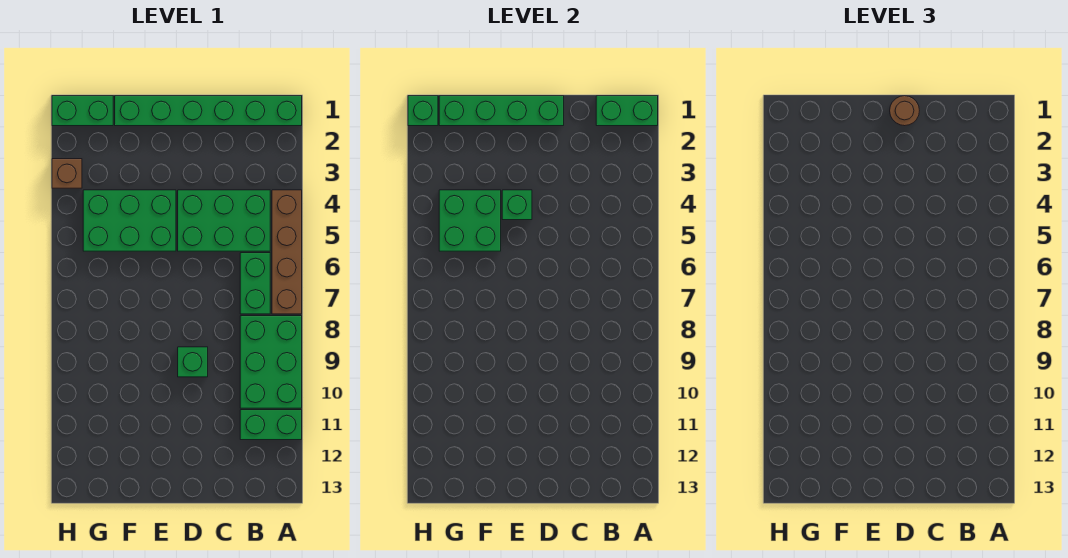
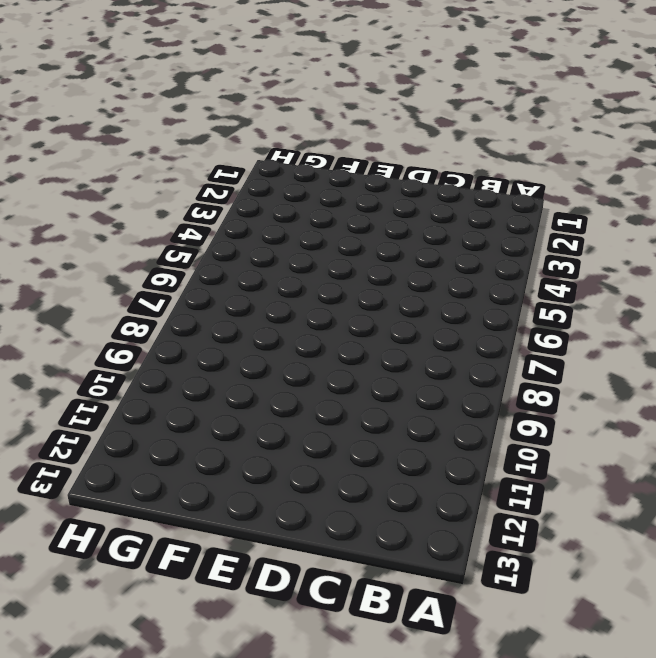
none -> green brick A1:F1 level 1
none -> brown brick A4:A7 level 1
none -> green brick A8:B10 level 1

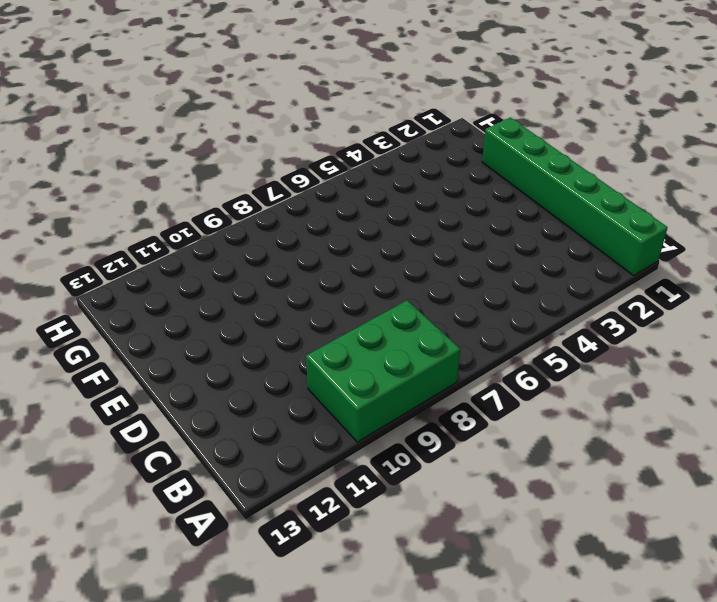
none -> brown brick A4:A7 level 1
none -> green brick A11:B11 level 1
none -> green brick B4:D5 level 1

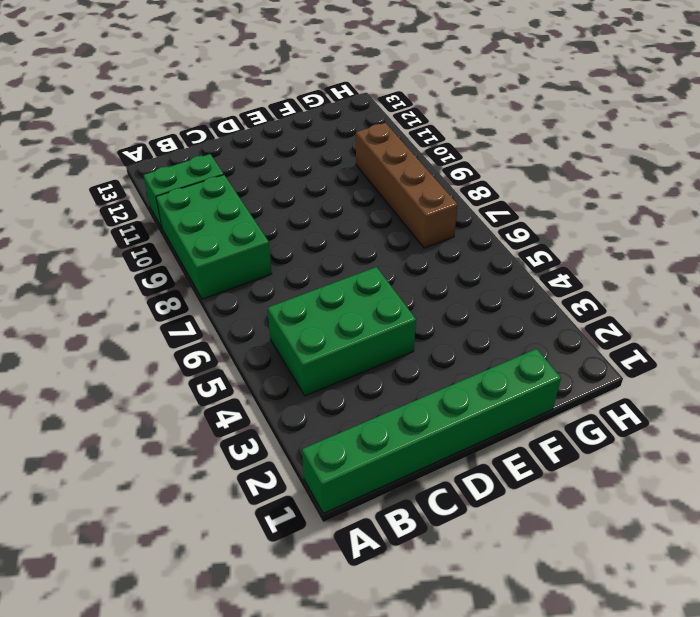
brown brick G7:G10 level 1 -> brown brick A4:A7 level 1
none -> green brick B6:B7 level 1
none -> green brick D9 level 1
none -> green brick E4:G5 level 1

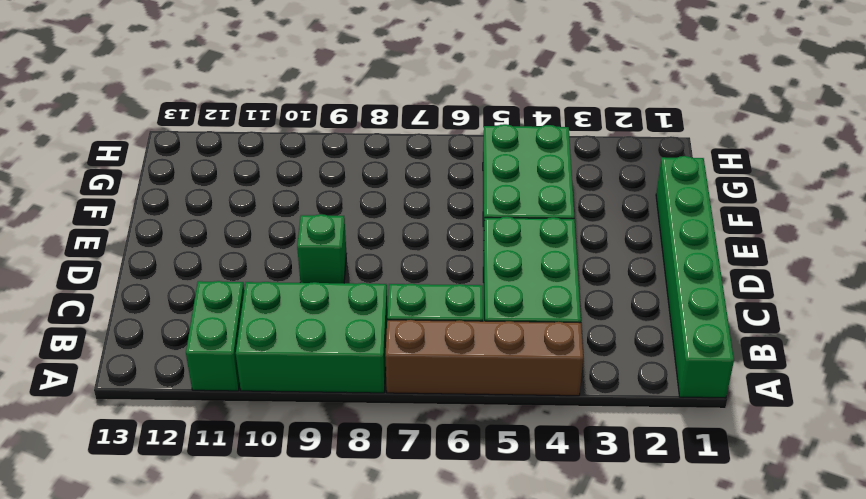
none -> green brick G1:H1 level 1
none -> brown brick H3 level 1
none -> green brick A1:B1 level 2

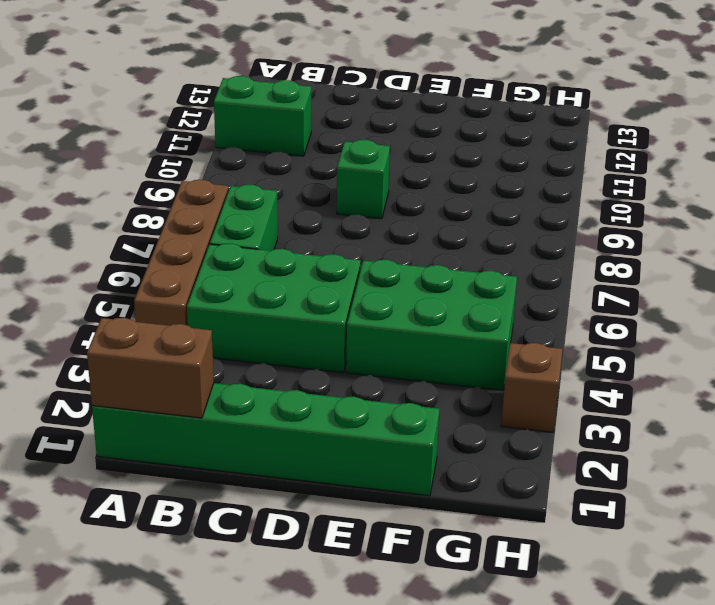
brown brick A1:B1 level 2 -> green brick A1:B1 level 2
none -> green brick A8:B10 level 1
none -> green brick G1:H1 level 1
none -> green brick D1:G1 level 2

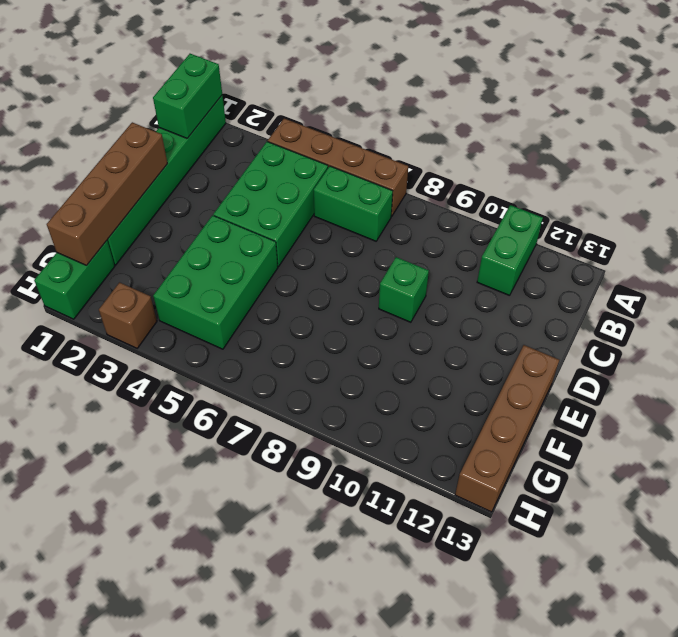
brown brick D1:G1 level 2 -> green brick D1:G1 level 2
brown brick E13:H13 level 1 -> none
none -> green brick A8:B10 level 1
none -> green brick E4 level 2
none -> green brick F4:G5 level 2

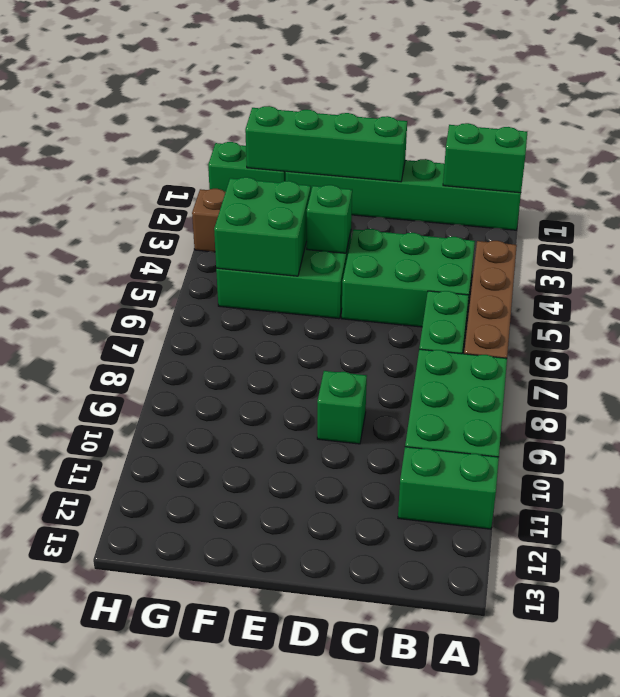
none -> green brick H1 level 2
none -> brown round brick D1 level 3

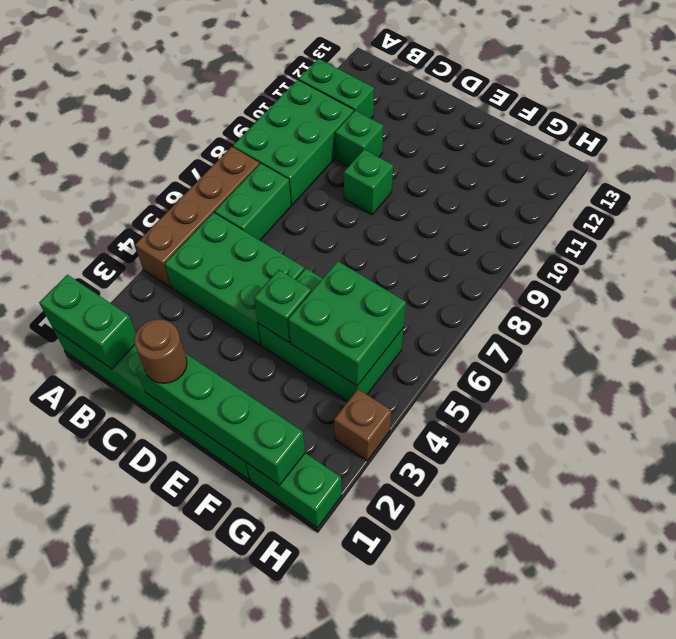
green brick C10 level 1 -> green brick H1 level 2

